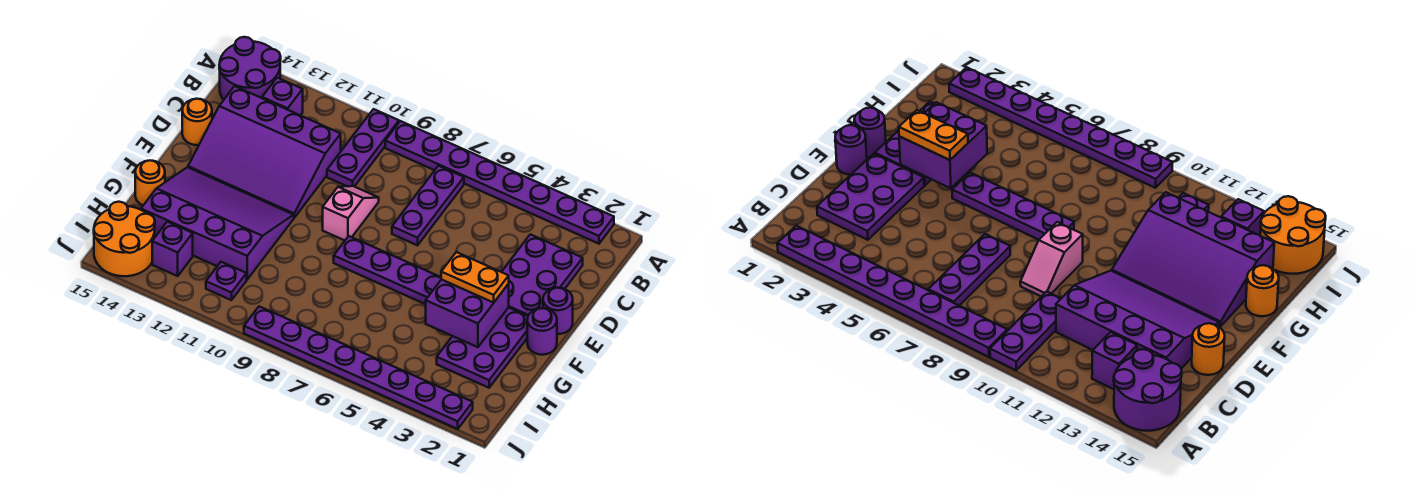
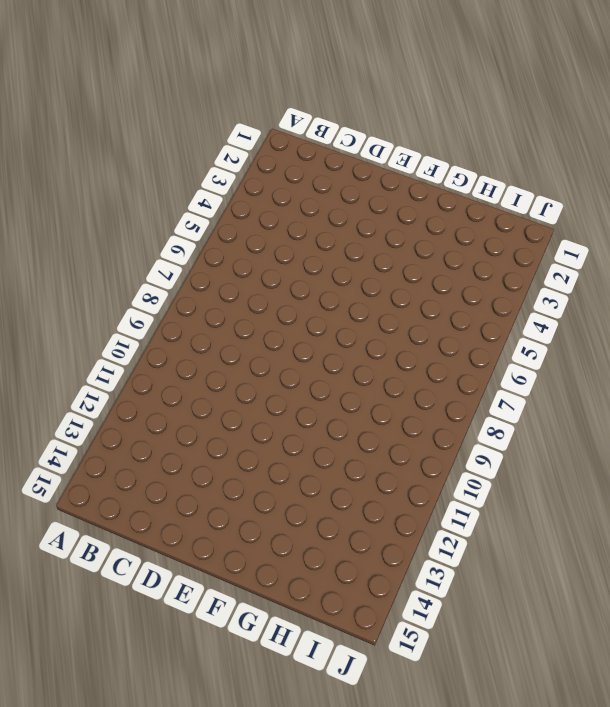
none -> purple plate A2:A9 level 1
none -> purple plate A10:C10 level 1
none -> purple round brick A14:B15 level 1

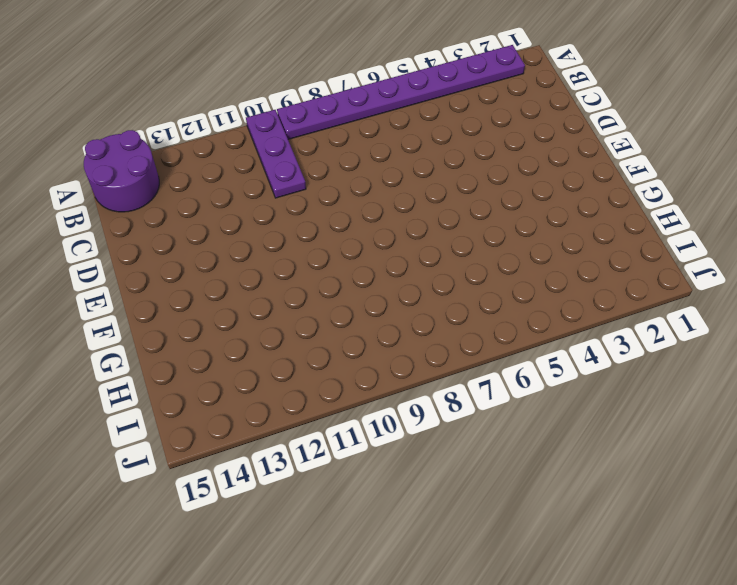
none -> purple plate B7:D7 level 1
none -> purple brick B13 level 1
none -> purple plate C2:E3 level 1

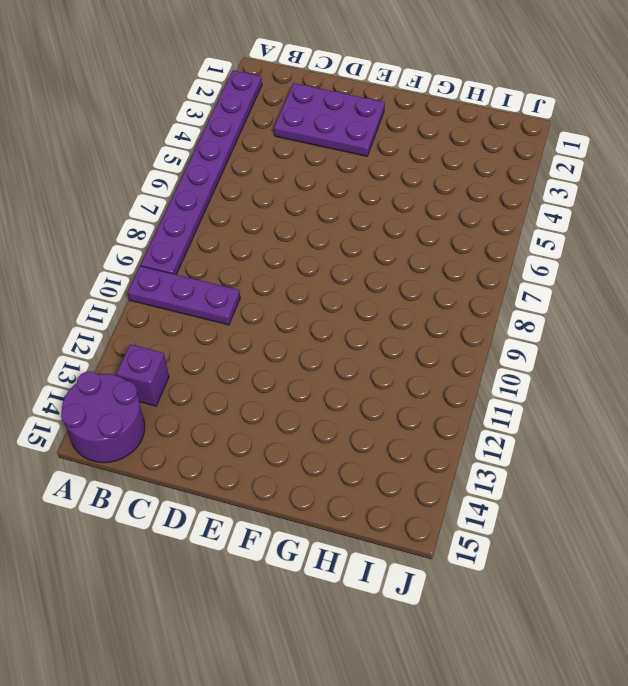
none -> purple plate B7:D7 level 1
none -> purple slope C11:E14 level 1 top C
none -> pink slope D9:E9 level 1 top E

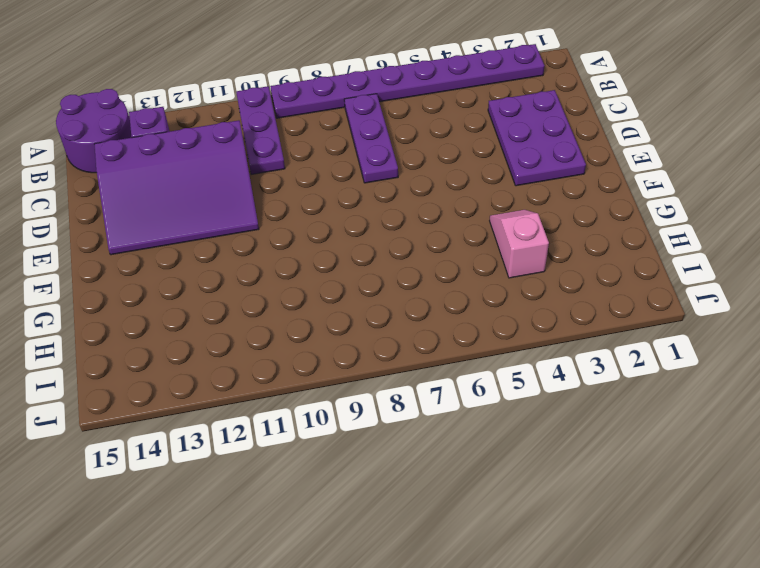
pink slope G4:H4 level 1 top H -> pink slope D9:E9 level 1 top E
none -> orange round brick D15 level 1
none -> purple round brick E1 level 1
none -> purple round brick F1 level 1

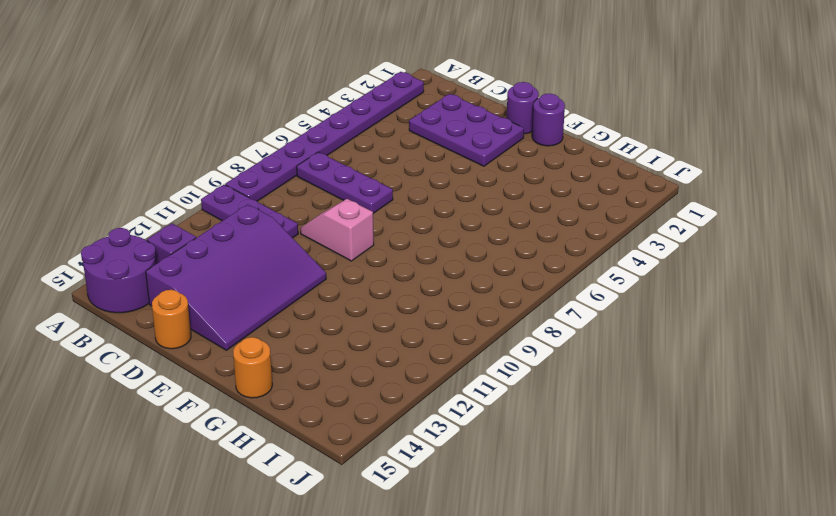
none -> purple plate F2:H3 level 1
none -> purple plate F5:F8 level 1
none -> purple slope F11:H14 level 1 top H

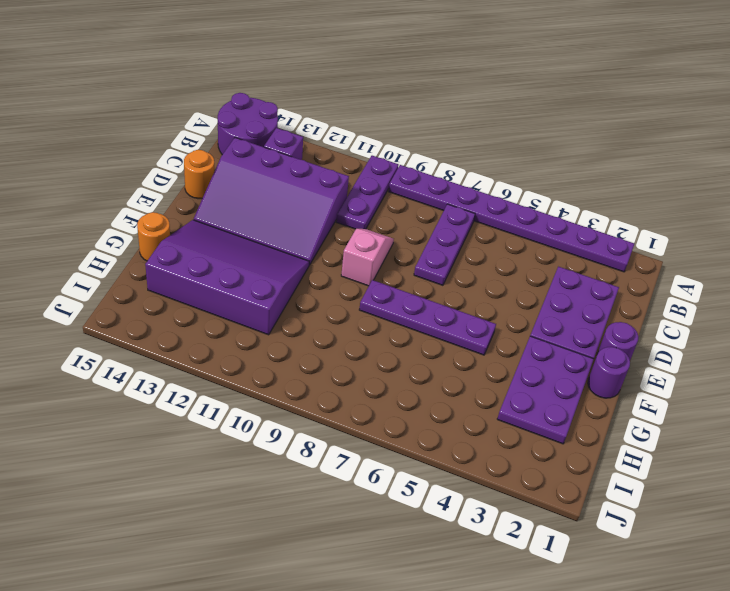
none -> purple plate I11 level 1
none -> purple brick I13 level 1
none -> orange round brick I14:J15 level 1

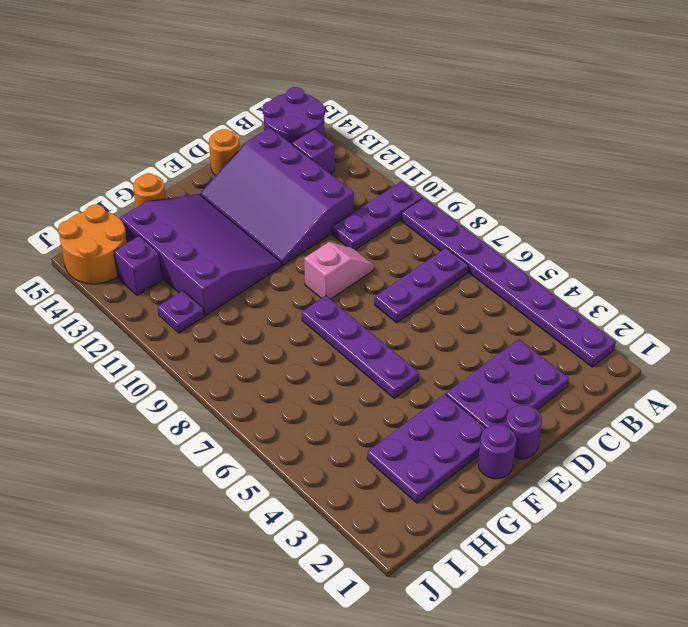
none -> purple plate J2:J9 level 1
none -> purple brick F3:G4 level 2
none -> orange plate F3:F4 level 3

